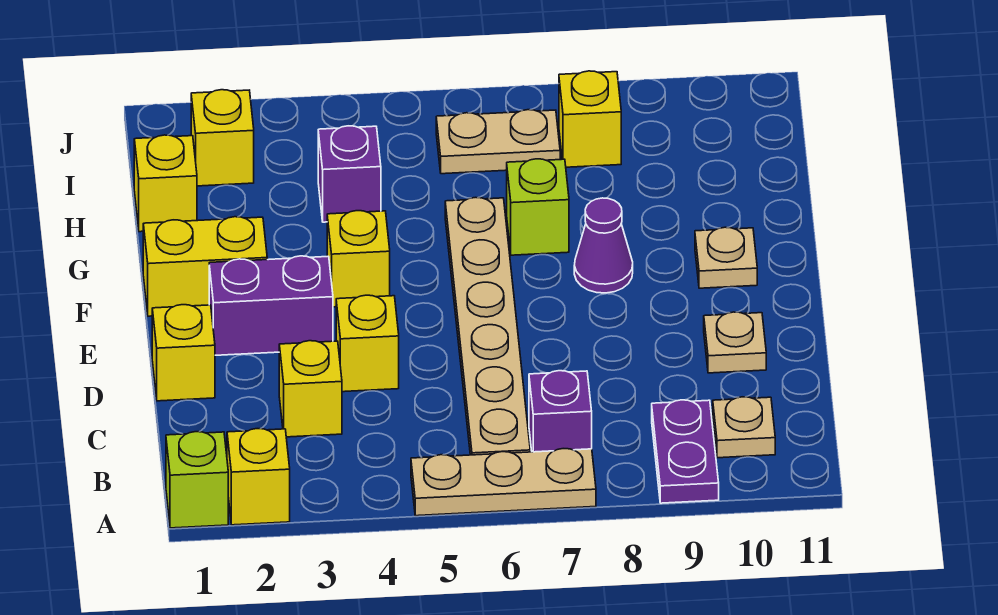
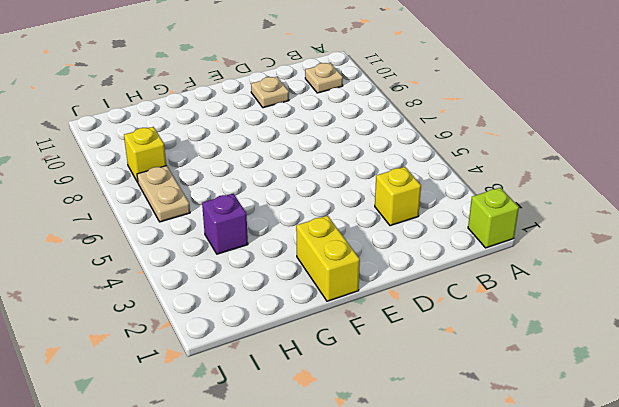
none -> yellow brick A2 level 1
none -> tan plate A5:A7 level 1
none -> purple plate A9:B9 level 1

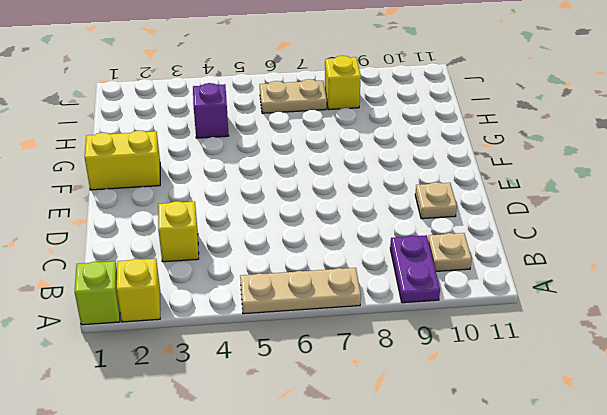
none -> tan plate B6:G6 level 1
none -> purple brick B7 level 1
none -> yellow brick D1 level 1

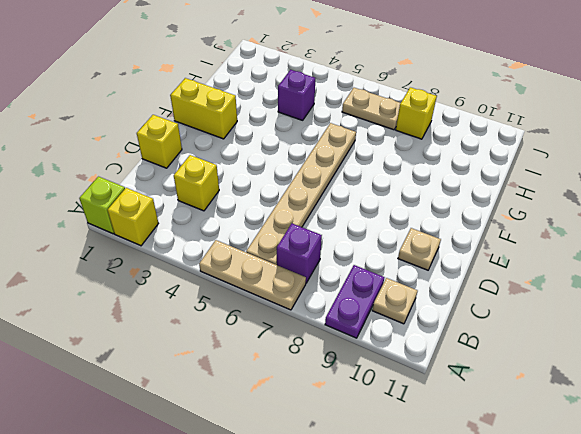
none -> yellow brick D4 level 1
none -> purple brick E2:E3 level 1
none -> yellow brick F4 level 1

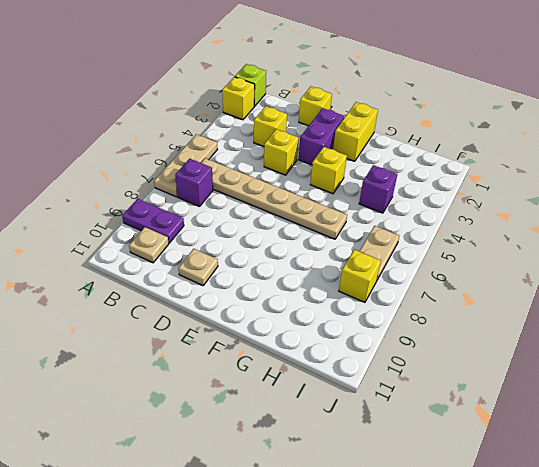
none -> purple cone F8 level 1
none -> tan plate F10 level 1
none -> lime brick G7 level 1

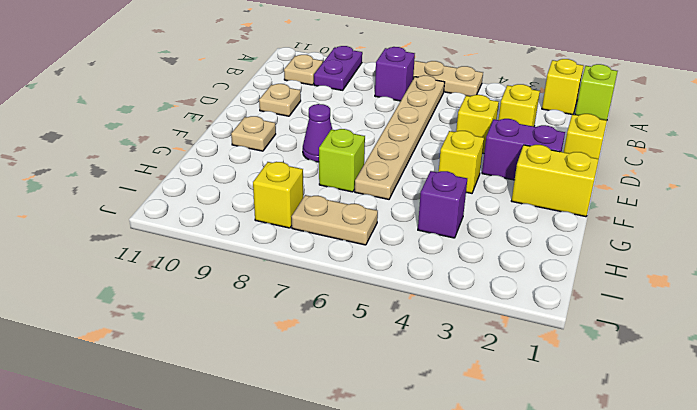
none -> yellow brick H1 level 1
none -> yellow brick I2 level 1

